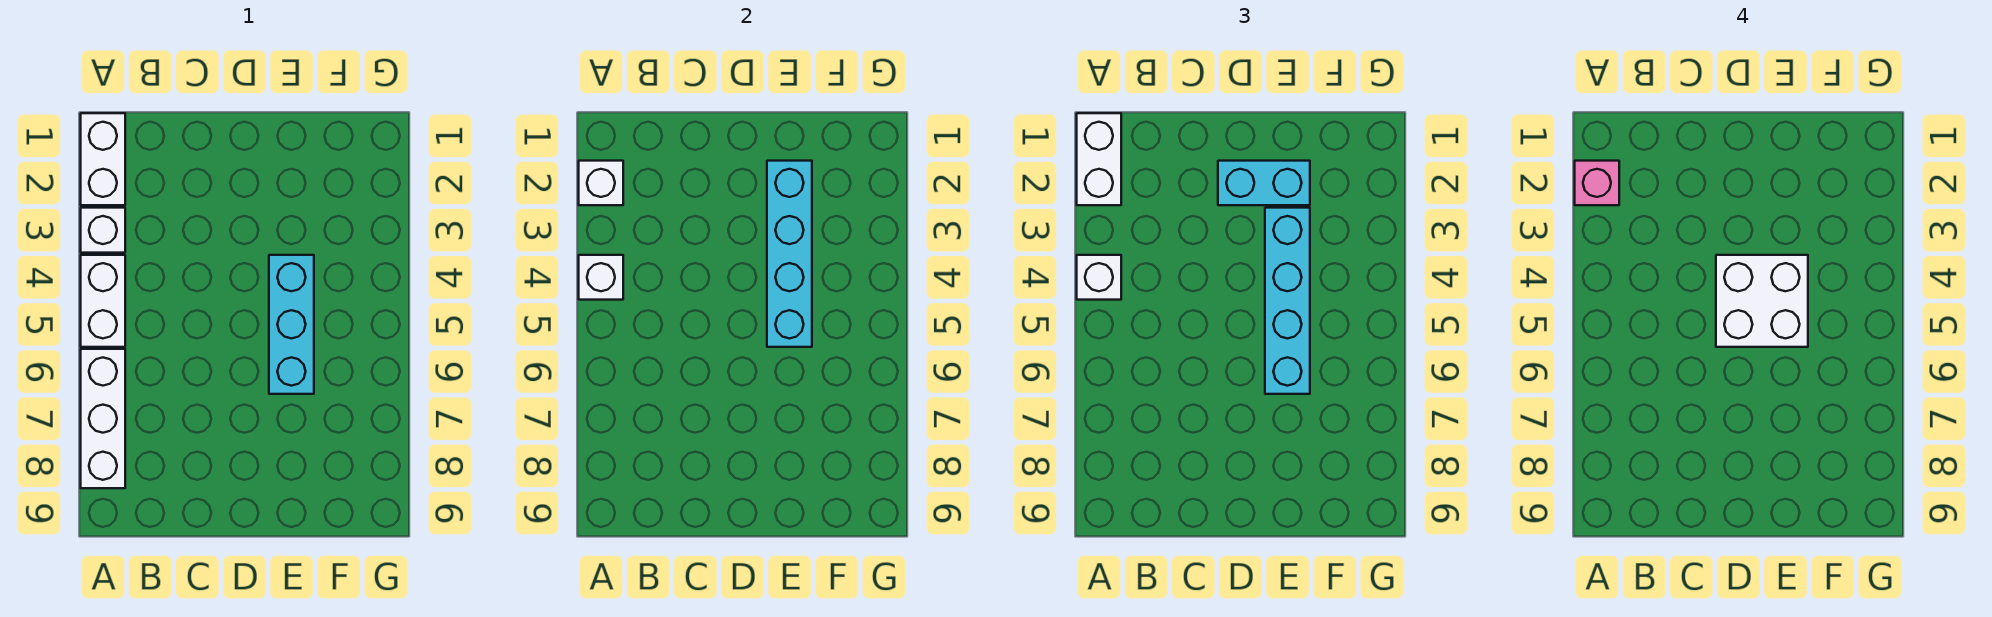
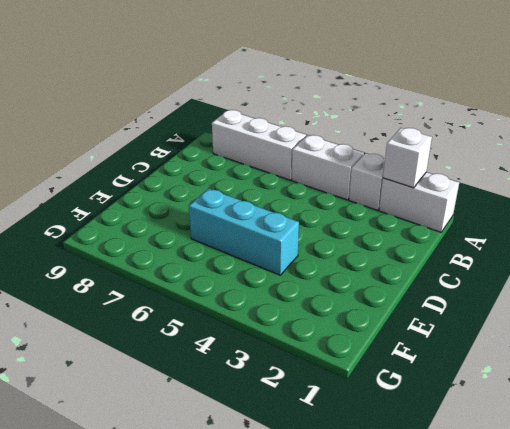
none -> white brick A4 level 2
none -> cyan brick E2:E5 level 2
none -> white brick A1:A2 level 3

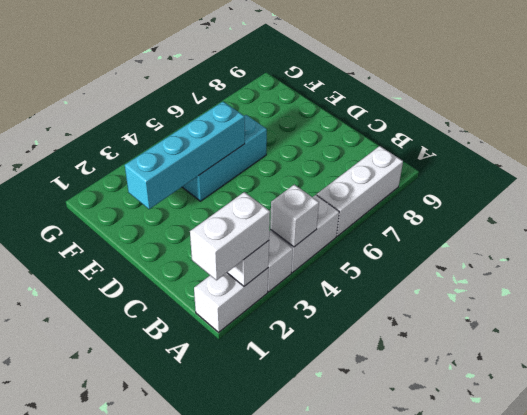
none -> white brick A4 level 3
none -> cyan brick D2:E2 level 3
none -> cyan brick E3:E6 level 3

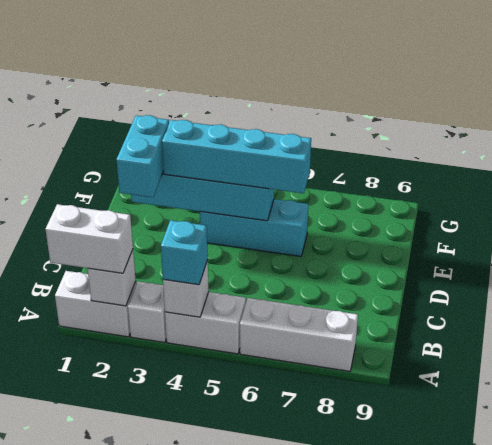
cyan brick A4 level 3 -> white brick A4 level 3
none -> pink brick A2 level 4
none -> white brick D4:E5 level 4

